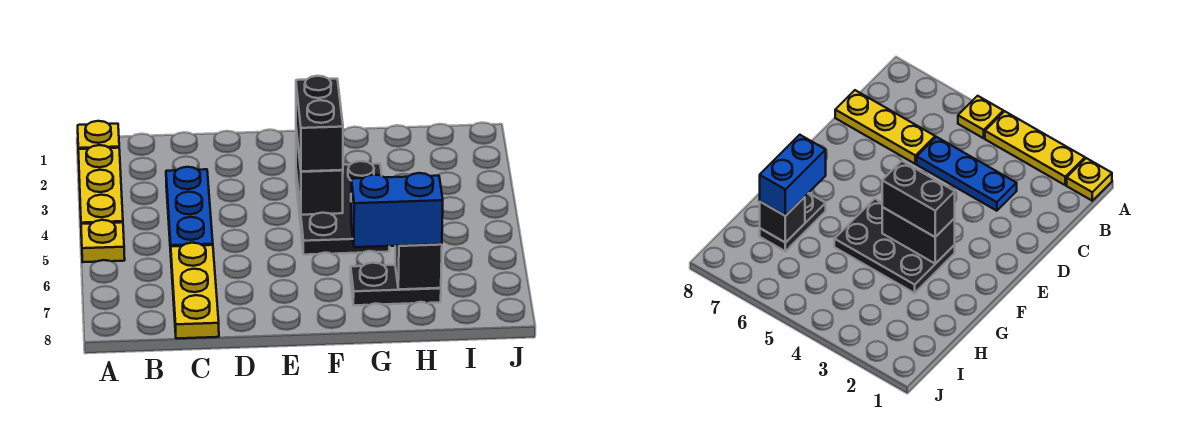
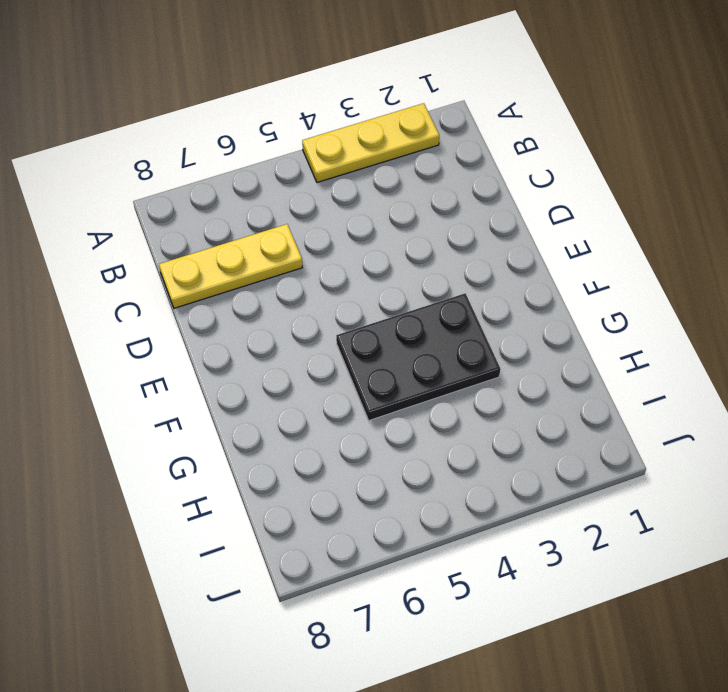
none -> yellow plate A1 level 1
none -> yellow plate A5 level 1

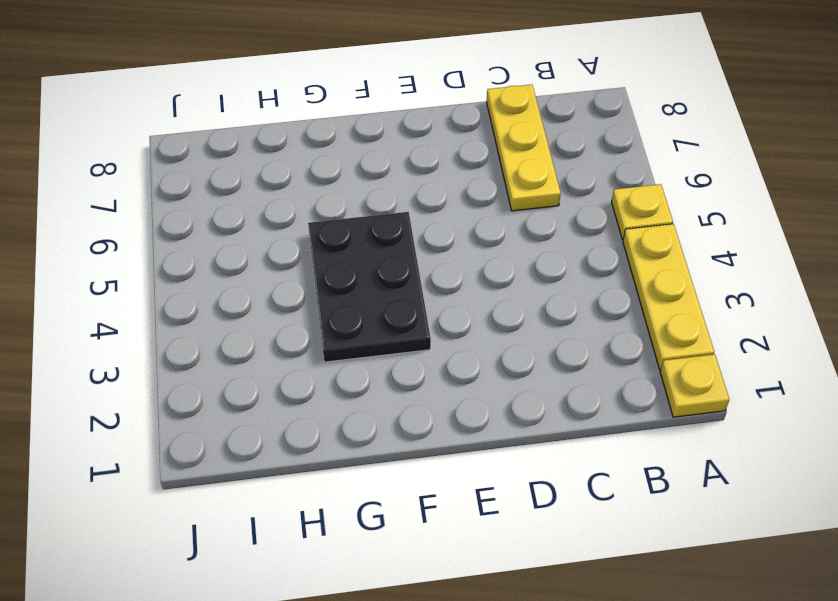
none -> blue plate C3:C5 level 1
none -> black plate G7:H7 level 1

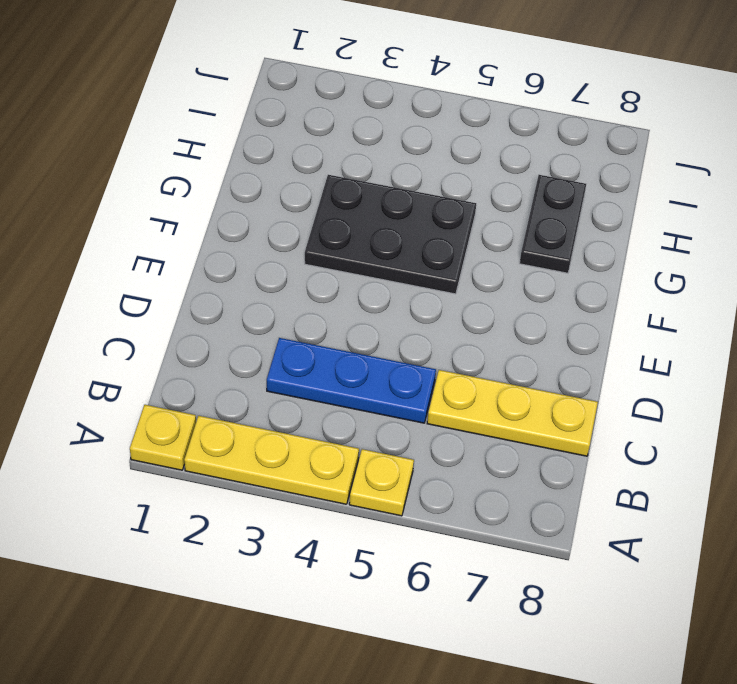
none -> black brick F3:F4 level 2
none -> black brick H7 level 2

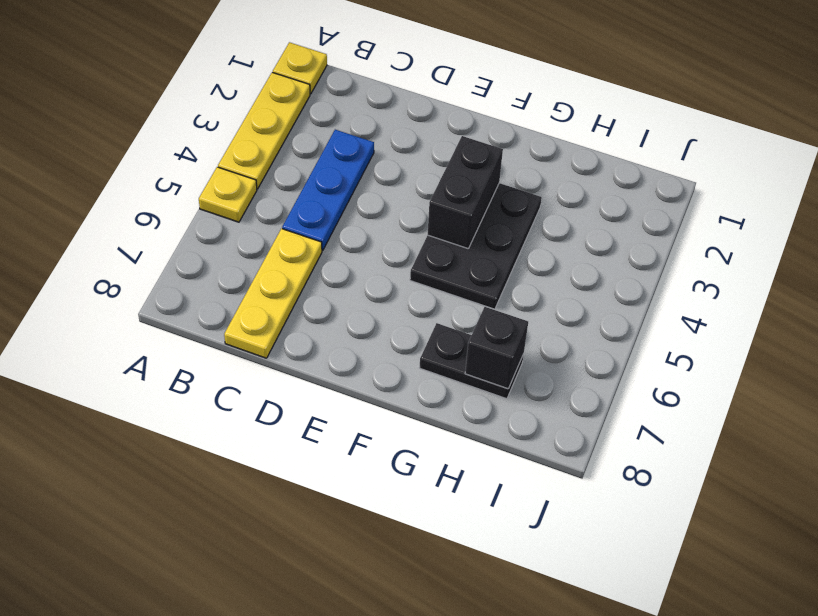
none -> black brick F3:F4 level 3
none -> blue brick G7:H7 level 3

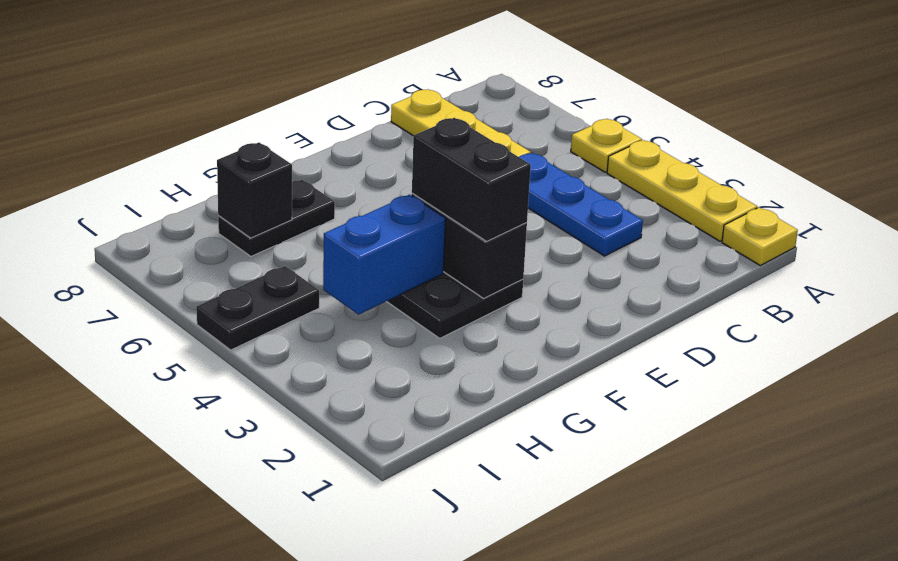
blue brick G4:H4 level 2 -> blue brick G7:H7 level 3
black plate I5:J5 level 1 -> none

